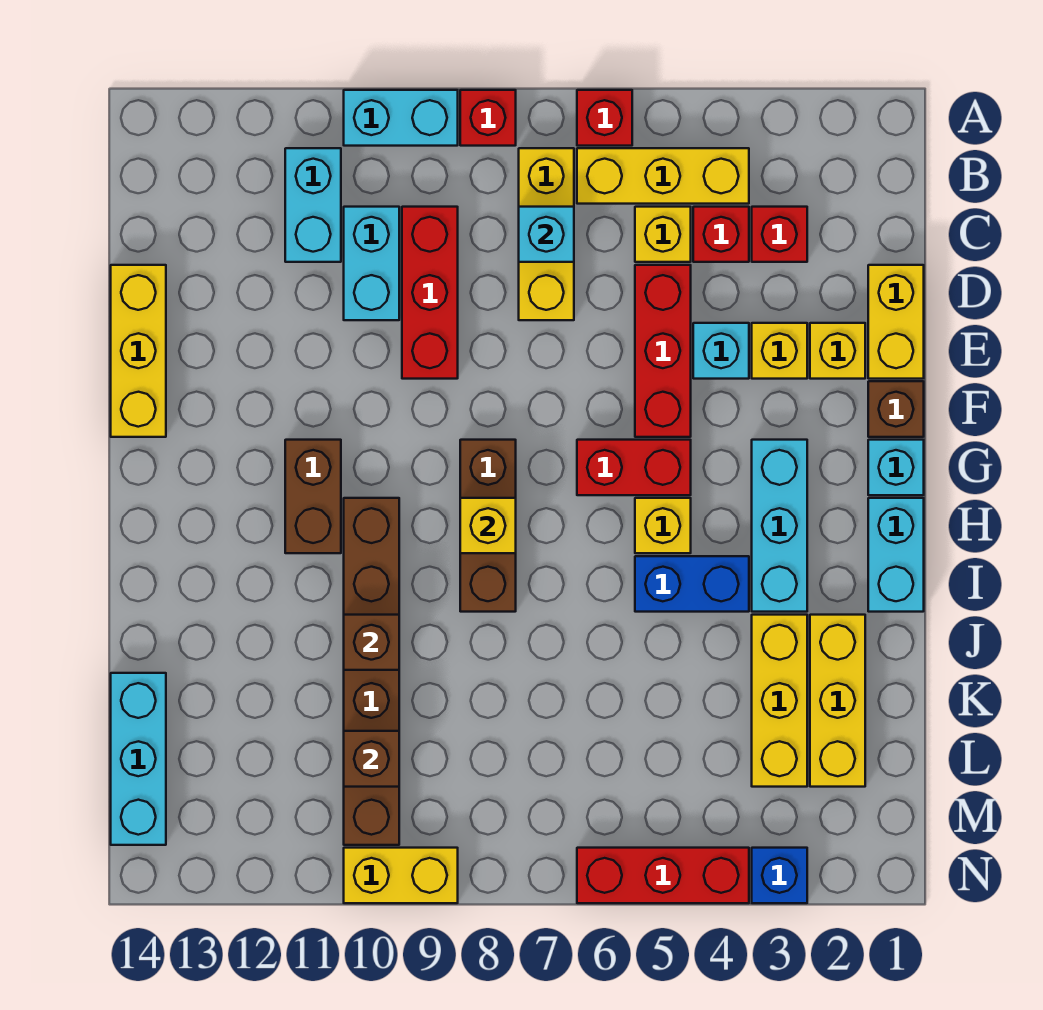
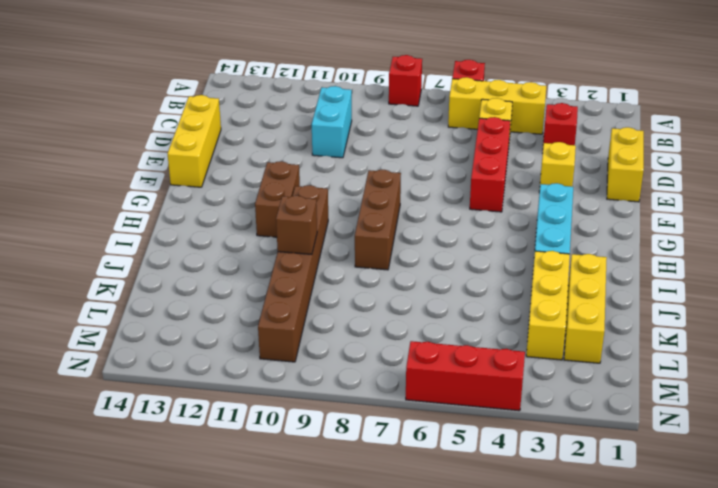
none -> cyan brick A9:A10 level 1
none -> yellow brick B7:D7 level 1
none -> cyan brick B11:C11 level 1
none -> red brick C4 level 1

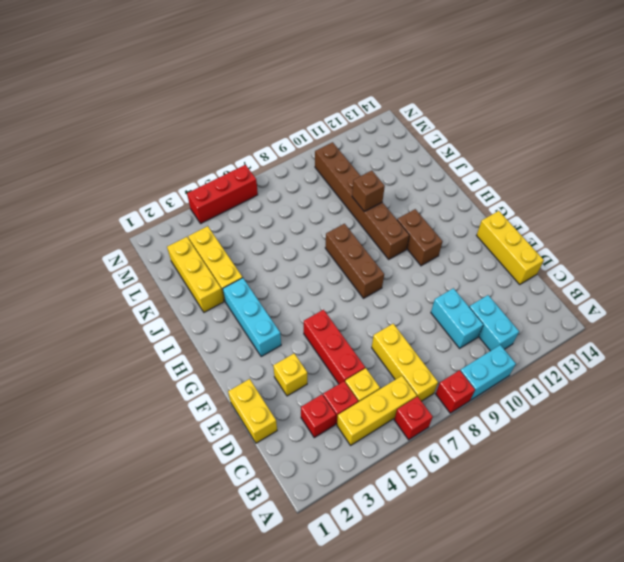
none -> red brick C9:E9 level 1
none -> yellow brick E2 level 1
none -> cyan brick E4 level 1
none -> brown brick F1 level 1

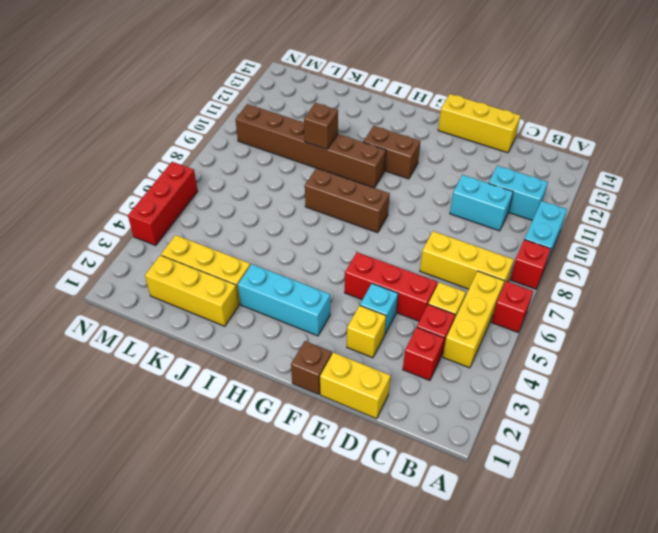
none -> red brick C9:E9 level 1
none -> yellow brick E2 level 1
none -> cyan brick G1 level 1
none -> red brick G5:G6 level 1

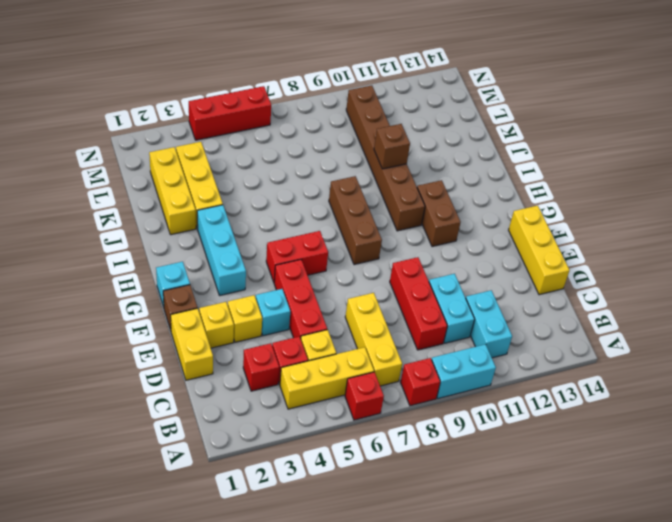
none -> cyan brick H1:I1 level 1
none -> yellow brick H5 level 1
none -> blue brick I4:I5 level 1
none -> cyan brick K14:M14 level 1

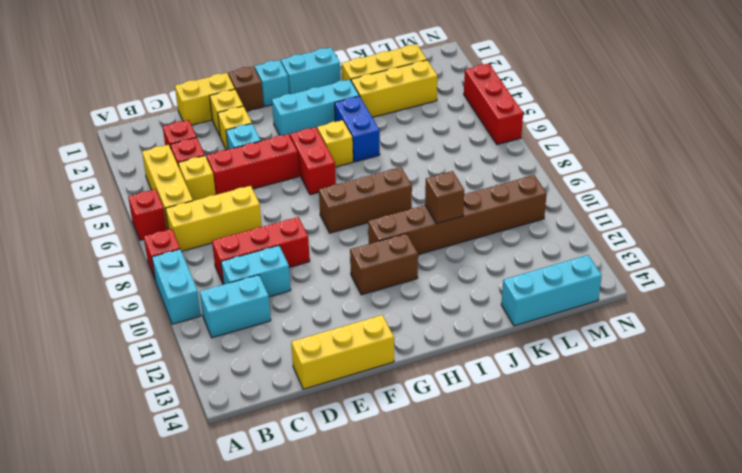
none -> blue brick N3 level 1
none -> yellow brick N9:N10 level 1
none -> cyan brick C7 level 2
none -> yellow brick H8 level 2

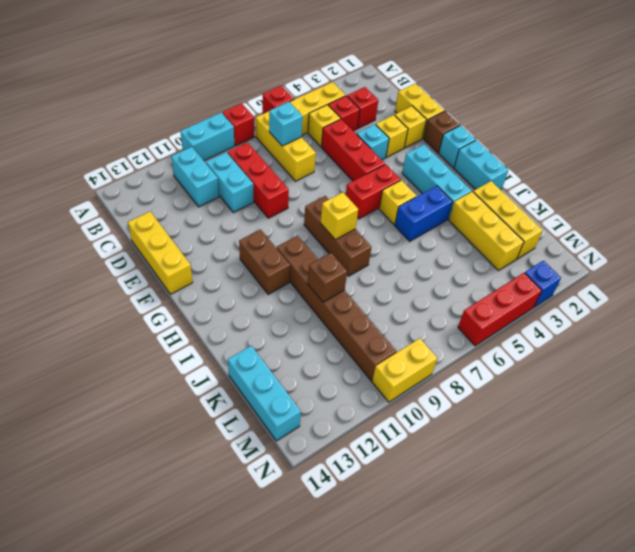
none -> brown brick L10 level 2

